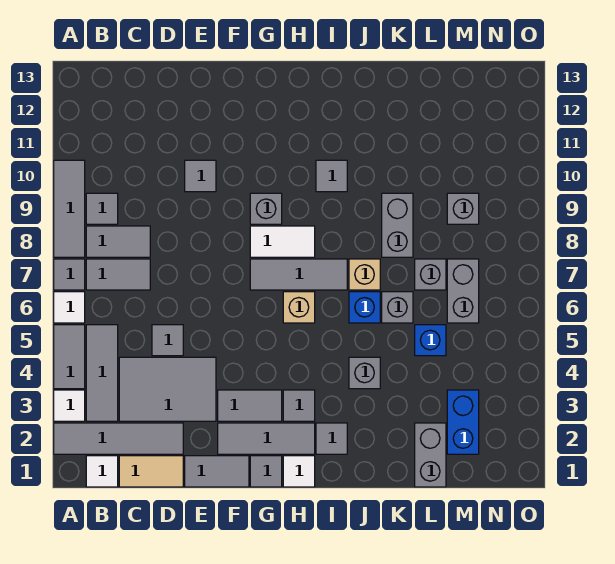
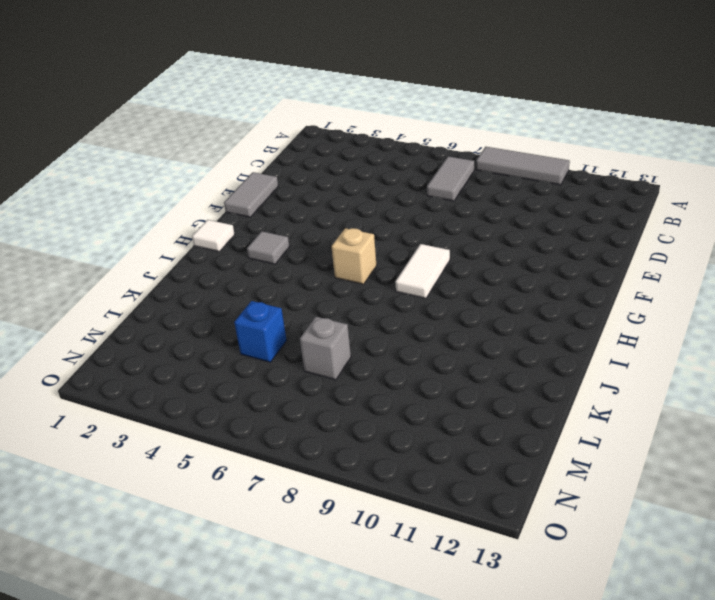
none -> grey tile A2:D2 level 1
none -> white tile A3 level 1
none -> grey tile A4:A5 level 1
none -> white tile A6 level 1

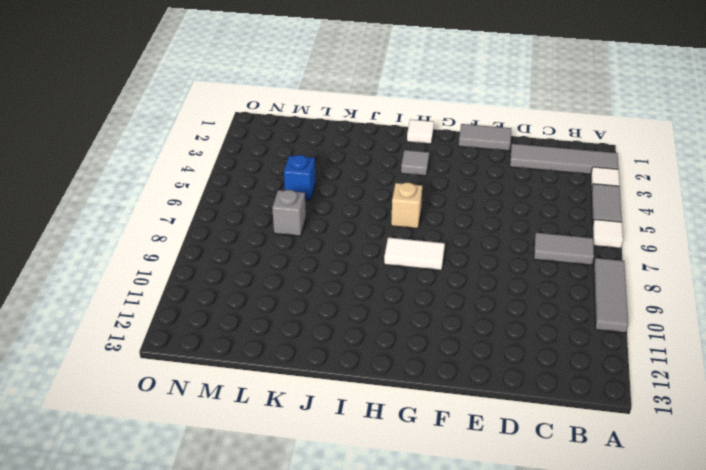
none -> grey tile A7 level 1
none -> white tile B1 level 1
none -> grey tile B3:B5 level 1
none -> grey tile B8:C8 level 1

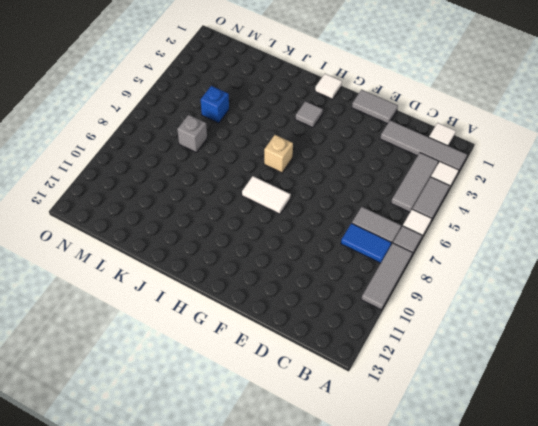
blue tile B8:C8 level 1 -> grey tile B8:C8 level 1
none -> grey tile B9 level 1
none -> tan tile C1:D1 level 1
none -> grey tile C3:E4 level 1
none -> grey tile D5 level 1

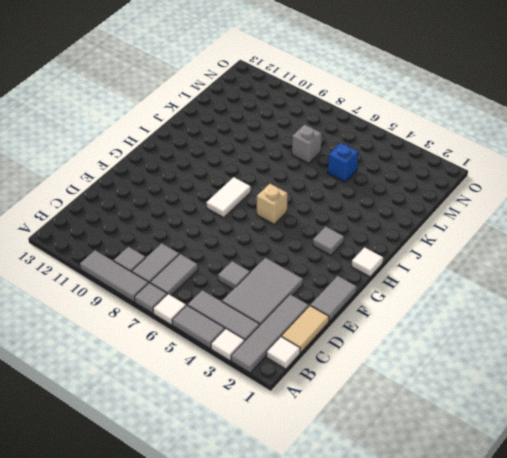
none -> grey tile E10 level 1
none -> grey tile F2:H2 level 1
none -> grey tile F3:G3 level 1
none -> grey tile G1 level 1

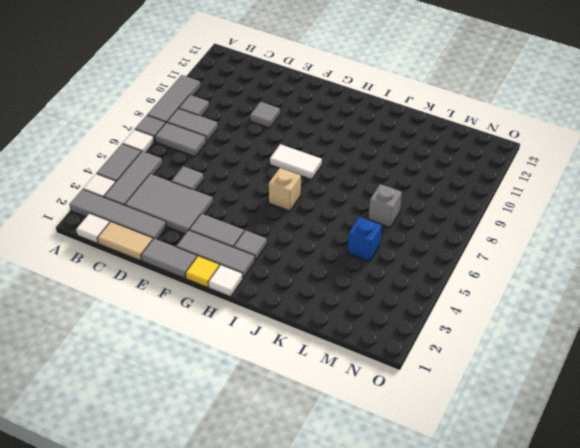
yellow tile G1 level 1 -> grey tile G1 level 1
none -> grey tile G7:I7 level 1
none -> grey brick G9 level 1
none -> grey tile I2 level 1
none -> grey tile I10 level 1

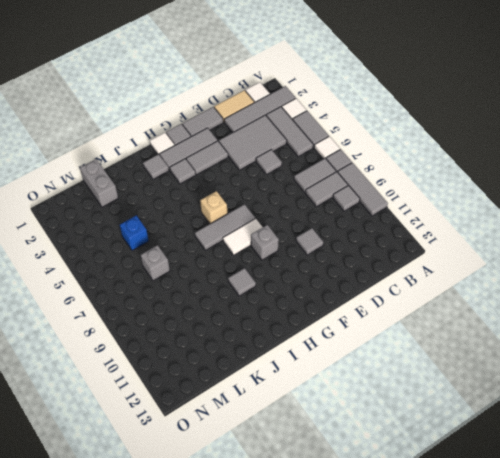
none -> grey brick J4 level 1
none -> blue brick J6 level 1
none -> tan brick J7 level 1
none -> grey brick K6 level 1

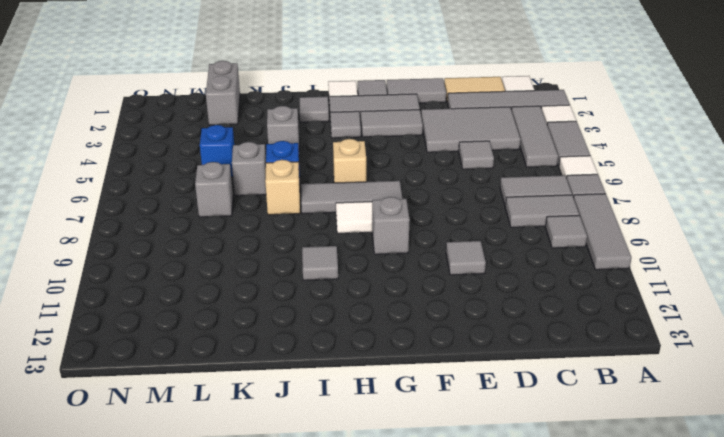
none -> grey brick K8:K9 level 1
none -> blue brick M2:M3 level 1
none -> grey brick M6:M7 level 1
none -> grey brick M9 level 1

